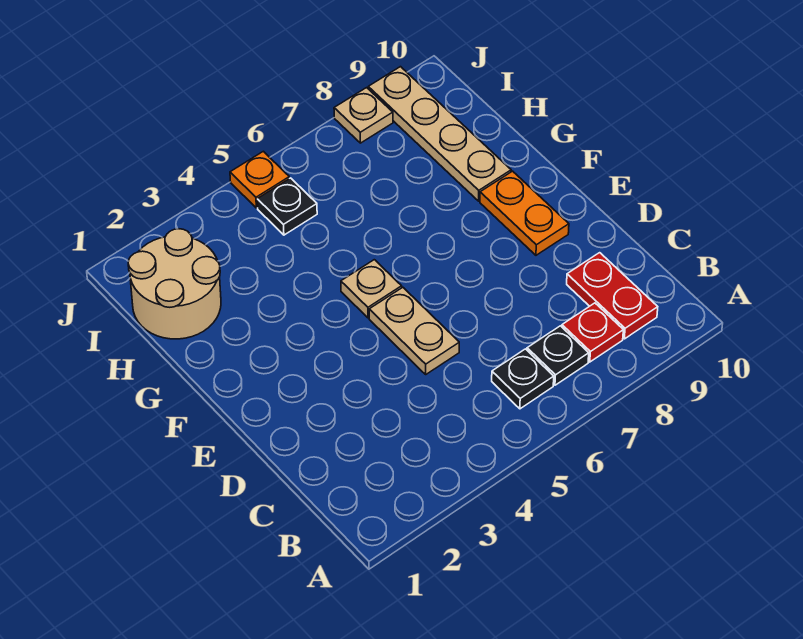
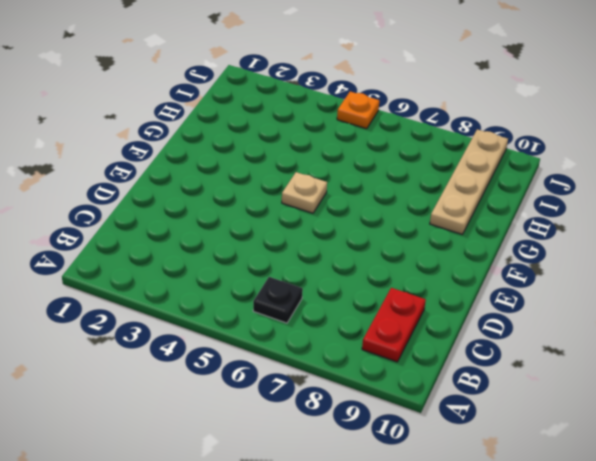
none -> black plate B7 level 1
none -> red plate B8 level 1
none -> tan plate D5:E5 level 1

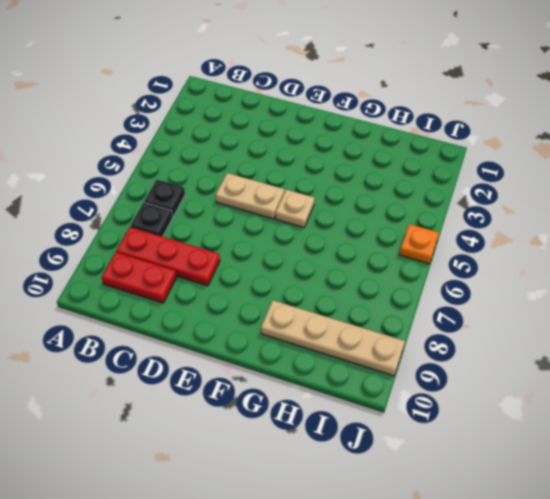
red plate B8:D8 level 1 -> red plate B8 level 1
none -> orange plate E9:F9 level 1
none -> tan round brick H1:I2 level 1
none -> black plate I5 level 1

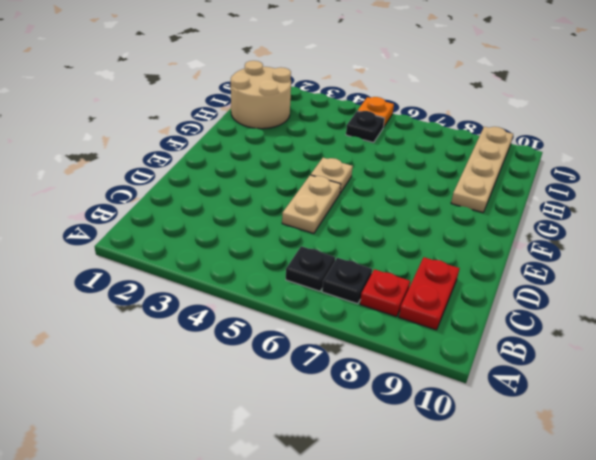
none -> orange plate E9:F9 level 1
none -> tan plate J8 level 1

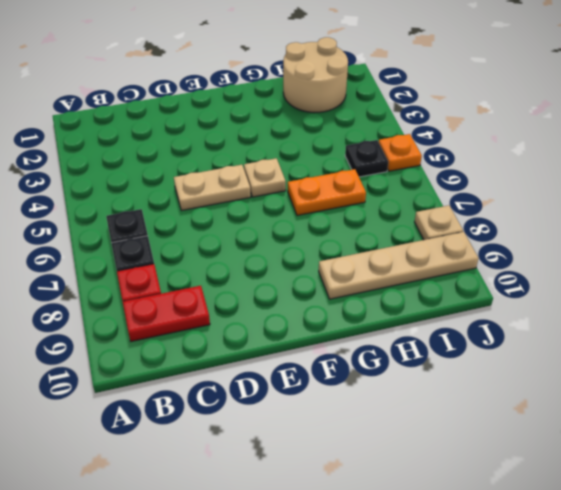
orange plate G6:H6 level 1 -> orange plate E9:F9 level 1

